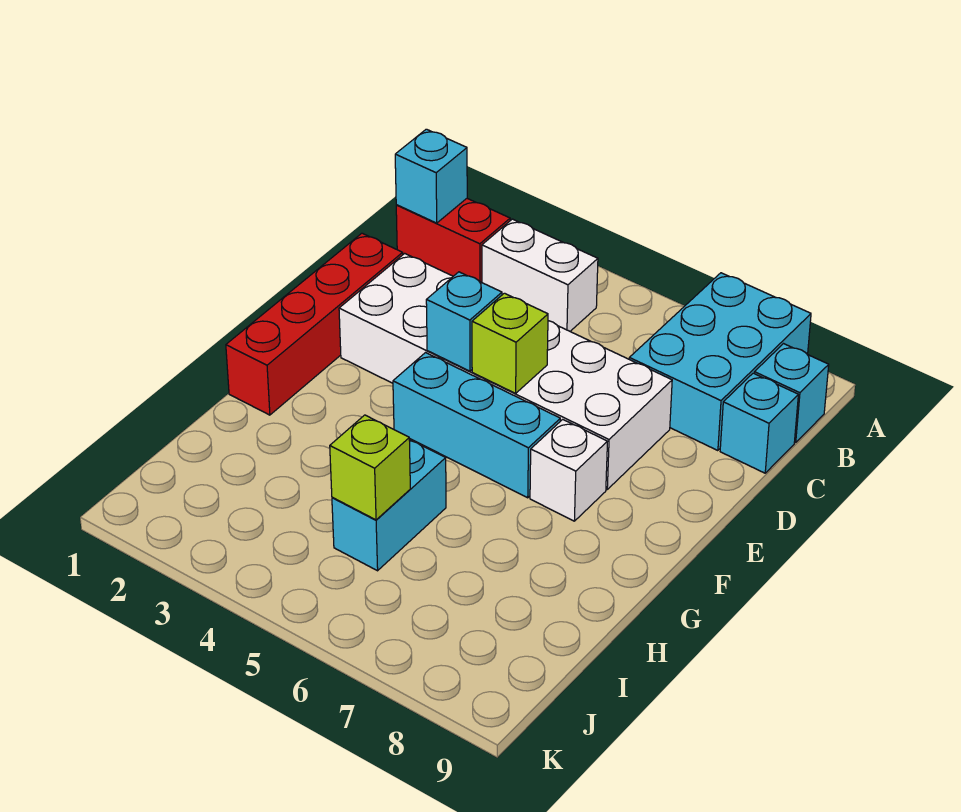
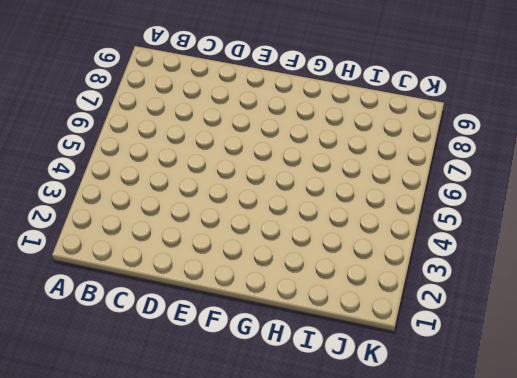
none -> cyan brick A7:C8 level 1
none -> red brick B1:B2 level 1
none -> white brick B3:B4 level 1

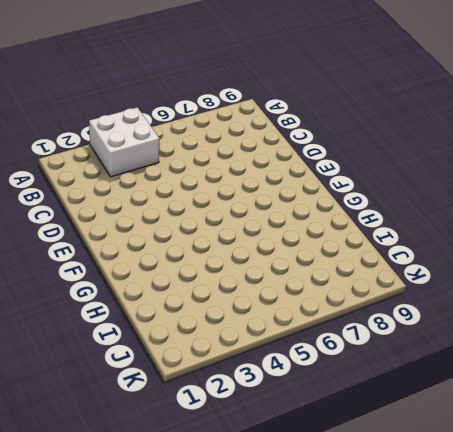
white brick A3:B4 level 1 -> white brick B3:B4 level 1
none -> cyan brick A7:C8 level 1
none -> red brick B1:B2 level 1
none -> cyan brick B9 level 1

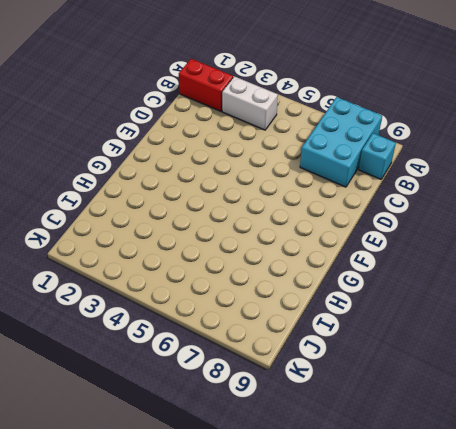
none -> cyan brick C9 level 1
none -> red brick D1:G1 level 1
none -> white brick D2:E7 level 1

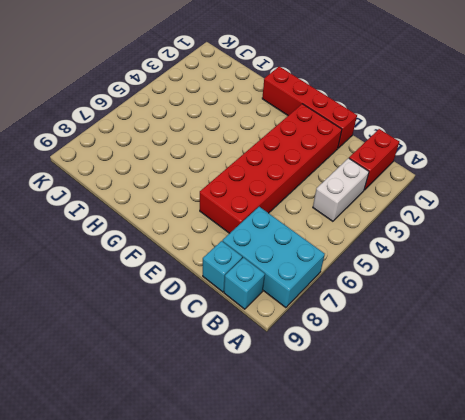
red brick D2:E7 level 1 -> white brick D2:E7 level 1
none -> cyan brick F4:F6 level 1
none -> white brick F7 level 1
none -> cyan brick H5:I5 level 1

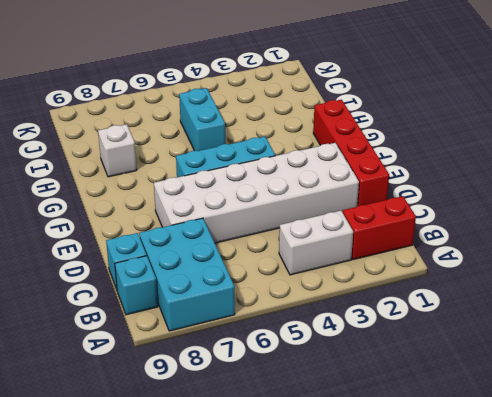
white brick H8 level 1 -> white brick F7 level 1
none -> cyan brick B1 level 2
none -> cyan brick E4 level 2
none -> lime brick E5 level 2

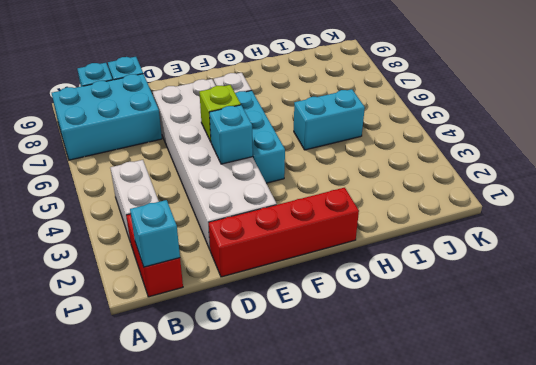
none -> lime brick I5 level 2

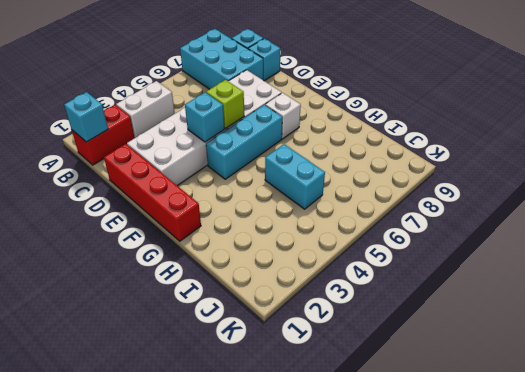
none -> lime brick I5 level 2

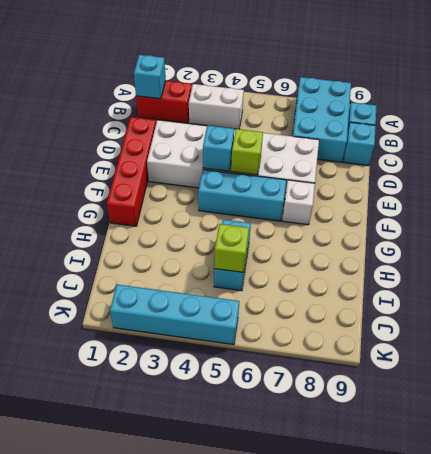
cyan brick K2:K5 level 1 -> none

